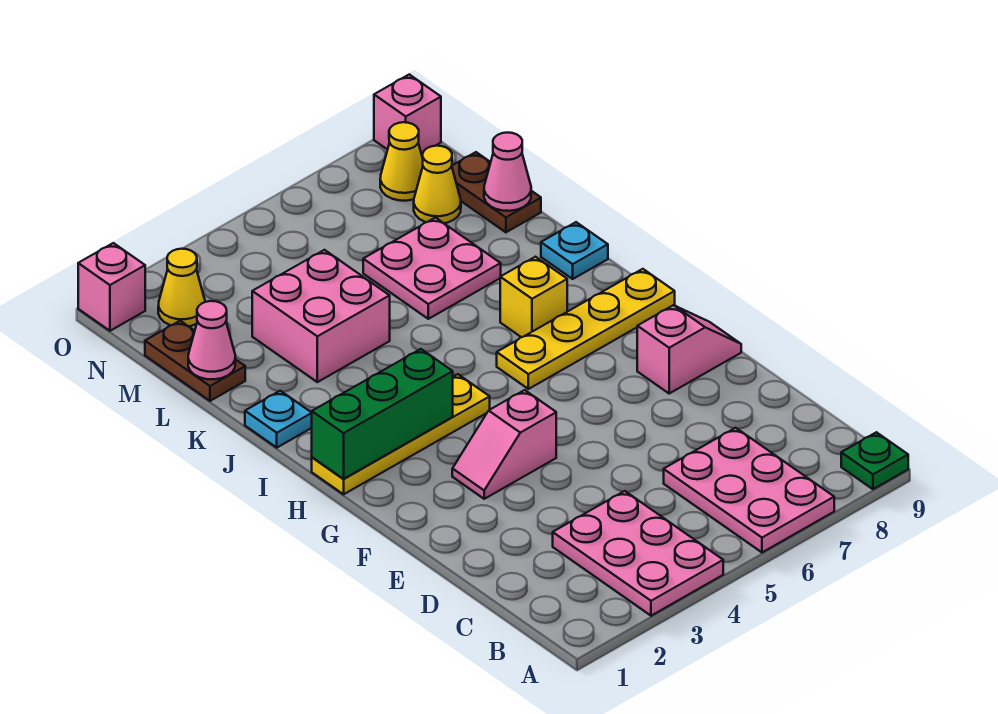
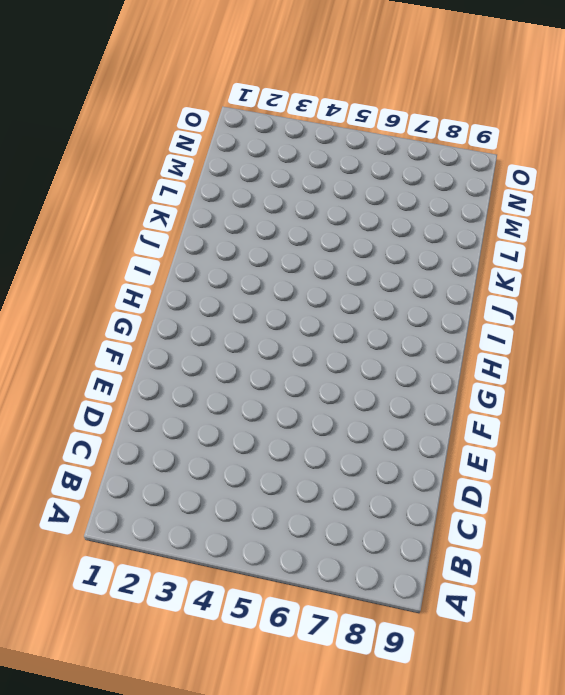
none -> pink plate A3:C4 level 1
none -> pink plate A6:C7 level 1
none -> green plate A9 level 1

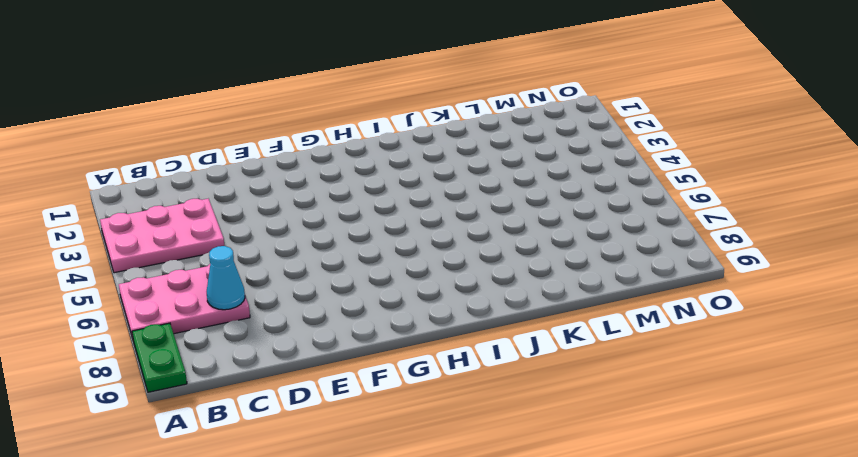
green plate A8:A9 level 1 -> green plate A9 level 1
cyan cone C7 level 2 -> none
none -> pink slope F3:F4 level 1 top 4
none -> pink slope F8:F9 level 1 top 8
none -> yellow plate H1:H4 level 1

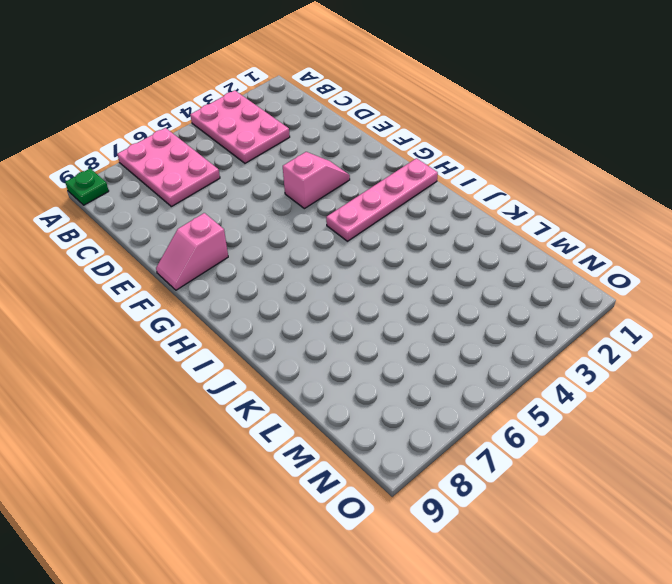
pink plate H1:H4 level 1 -> yellow plate H1:H4 level 1
none -> yellow plate H6:H9 level 1
none -> yellow brick I7 level 1
none -> cyan plate J1 level 1

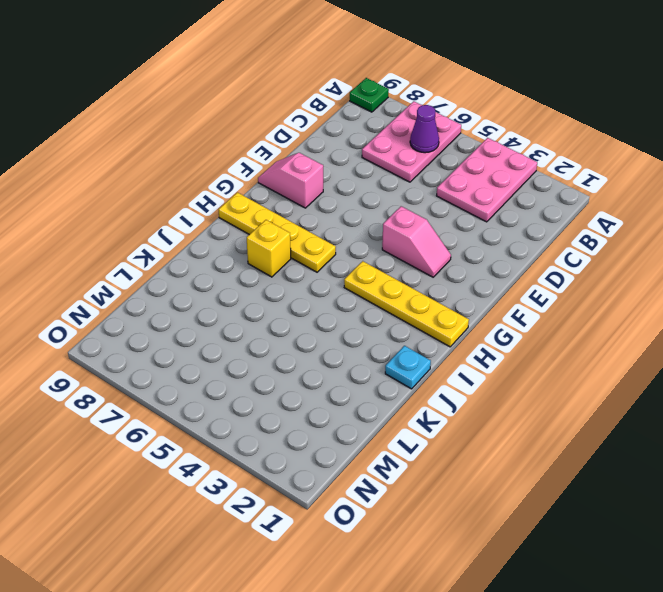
purple cone B6 level 2 -> none
none -> cyan plate J9 level 1
none -> pink brick K3:L4 level 1
none -> pink plate K6:L7 level 1

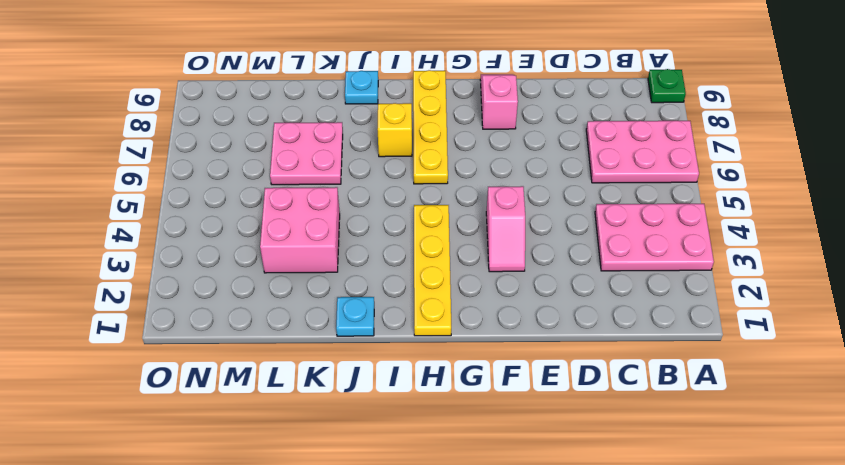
none -> brown plate L1:M1 level 1
none -> brown plate L9:M9 level 1
none -> yellow cone M8 level 1

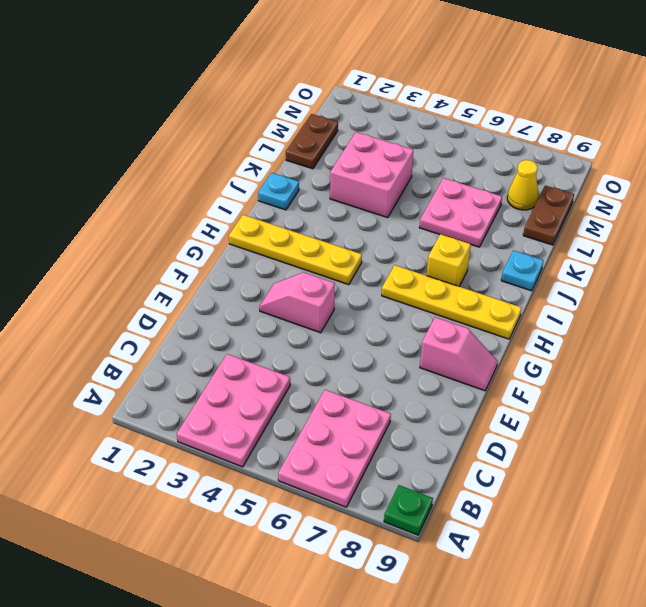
none -> yellow cone N2 level 1
none -> yellow cone N8 level 1
none -> pink brick O1 level 1

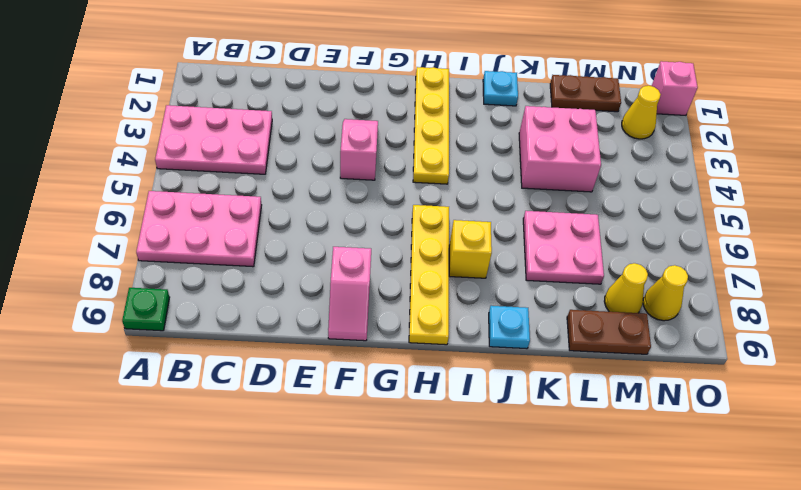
none -> pink brick O9 level 1
none -> green brick H1:H3 level 2
none -> pink cone L1 level 2

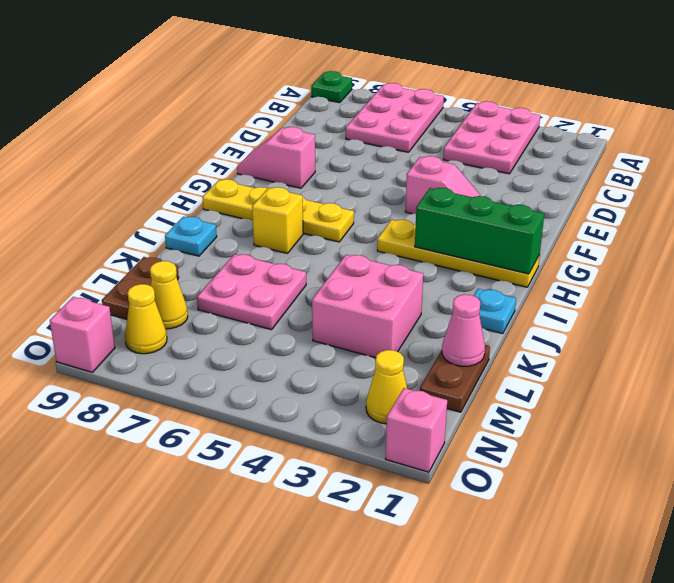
none -> pink cone L9 level 2

